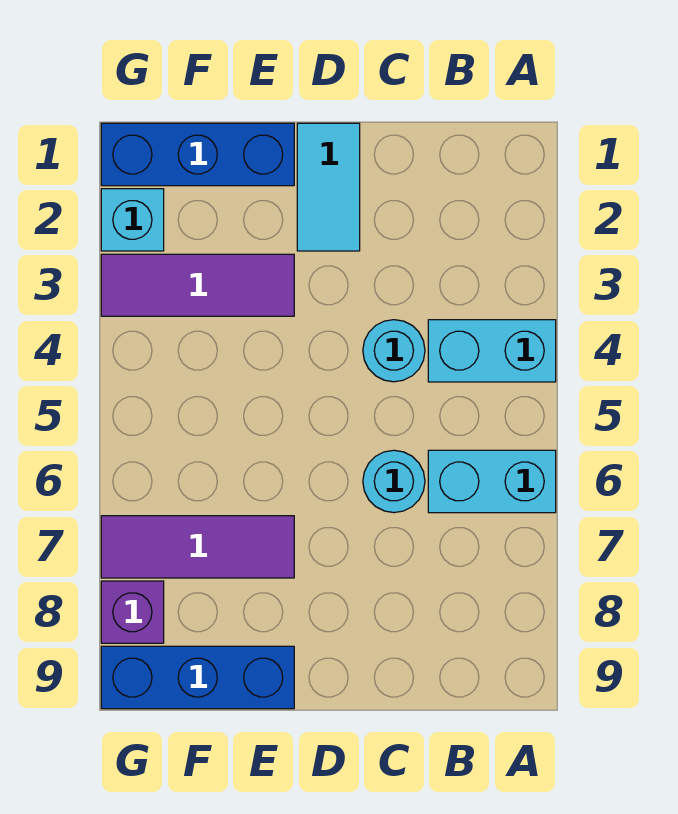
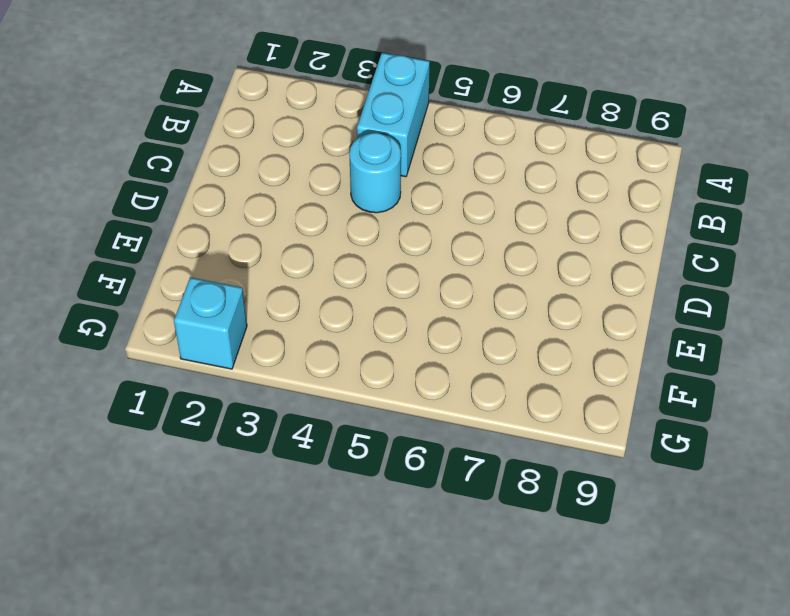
none -> cyan brick A6:B6 level 1
none -> cyan round brick C6 level 1

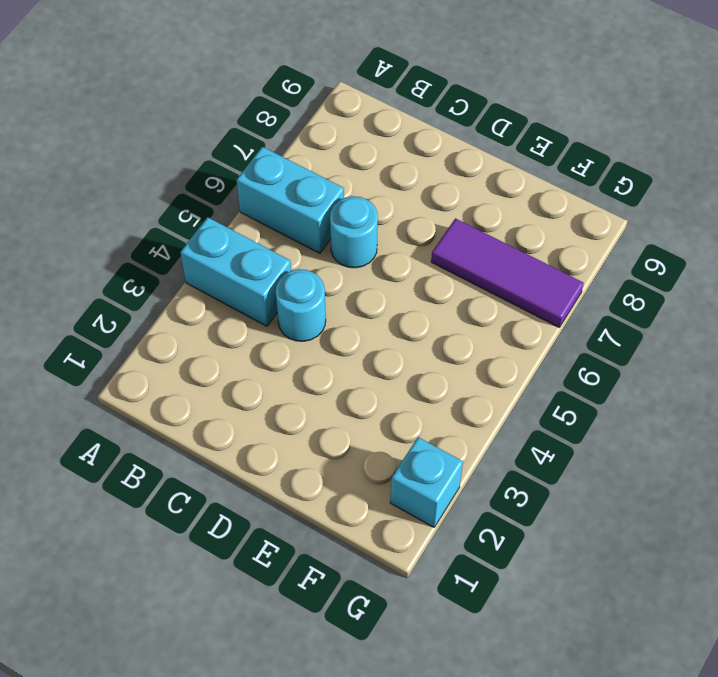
none -> cyan tile D1:D2 level 1
none -> blue brick E1:G1 level 1

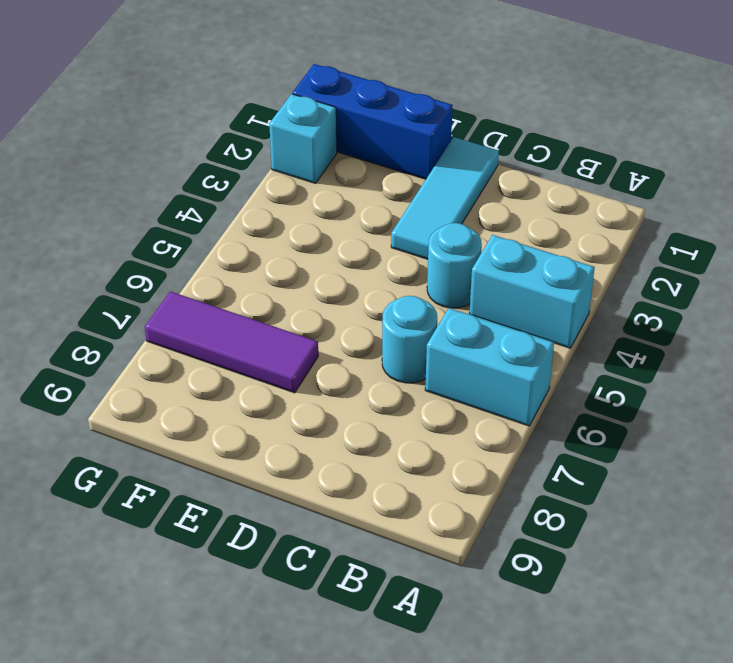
cyan tile D1:D3 level 1 -> cyan tile D1:D2 level 1
none -> purple tile E3:G3 level 1
none -> blue brick E9:G9 level 1

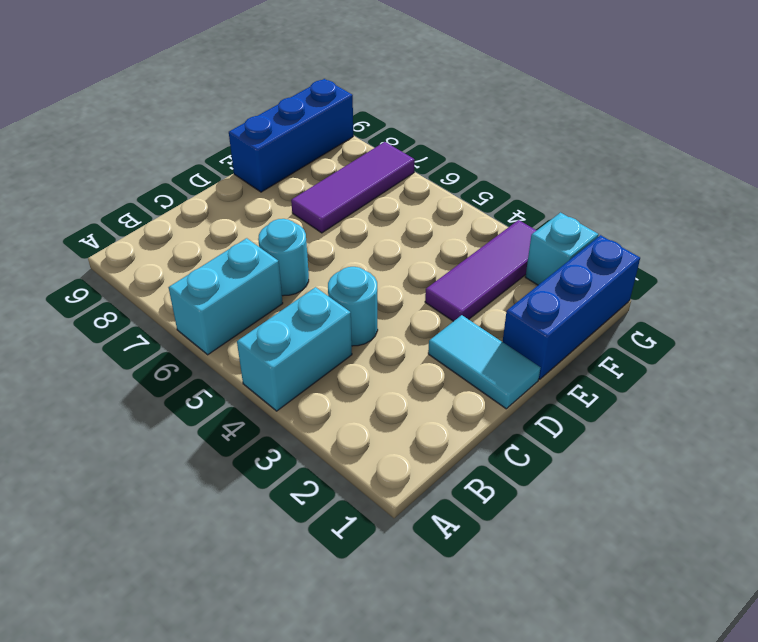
none -> purple brick G8 level 1

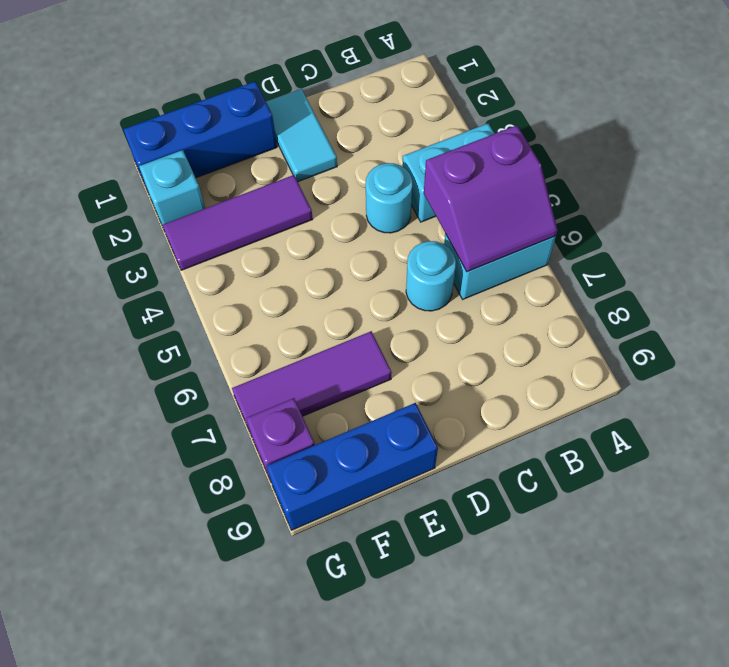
purple slope A5:B6 level 2 top 5 -> none

